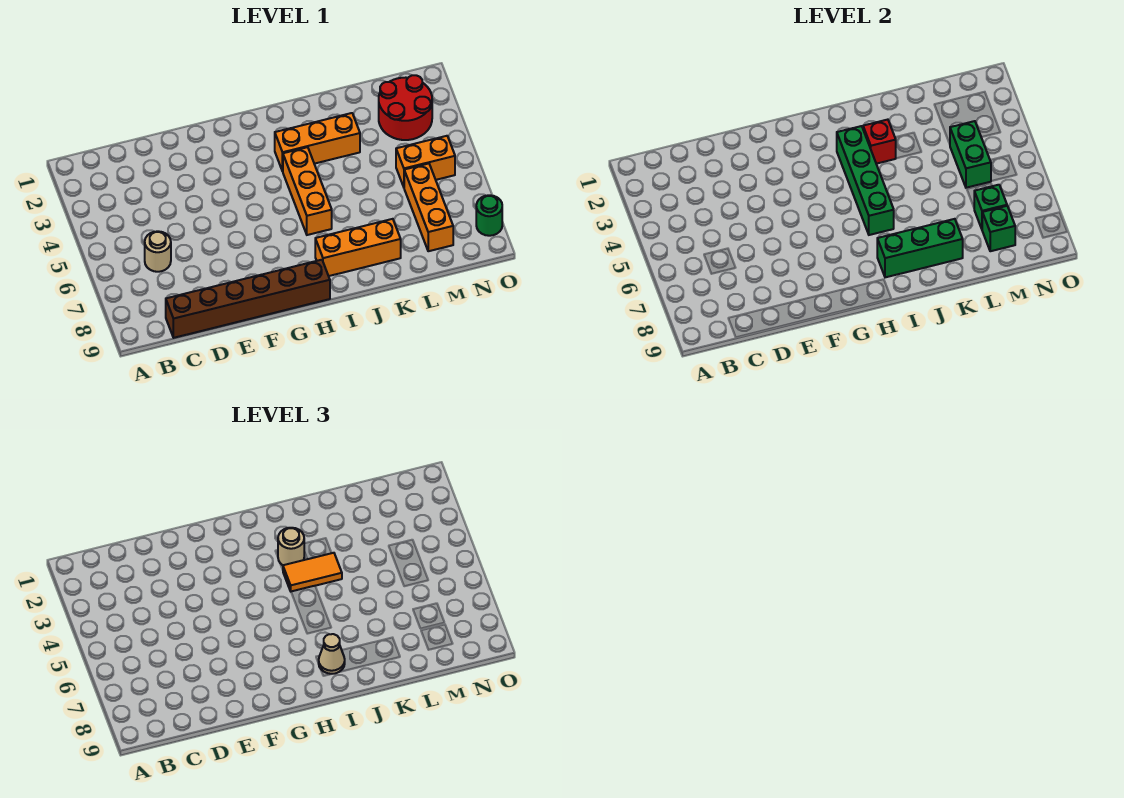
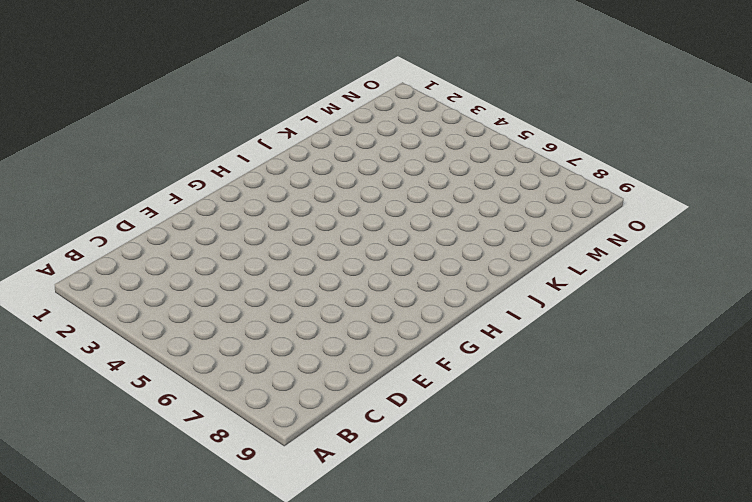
none -> tan round brick C6 level 1
none -> brown brick C9:H9 level 1
none -> orange brick I3:K3 level 1

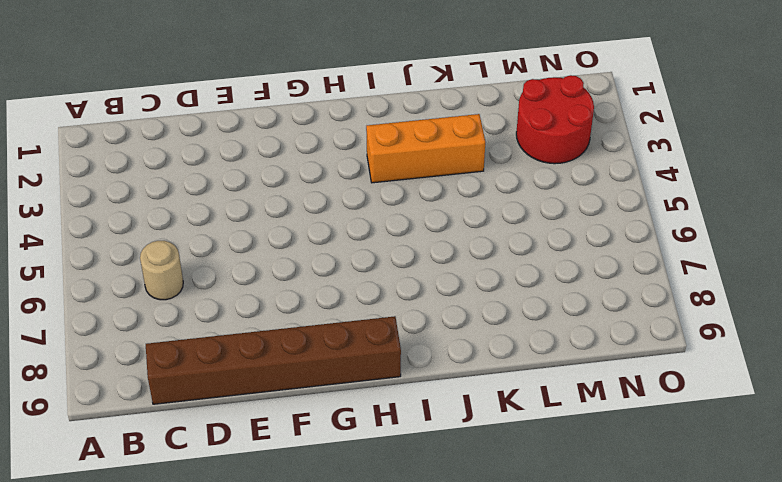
none -> orange brick I4:I6 level 1
none -> orange brick I8:K8 level 1
none -> orange brick M5:N5 level 1

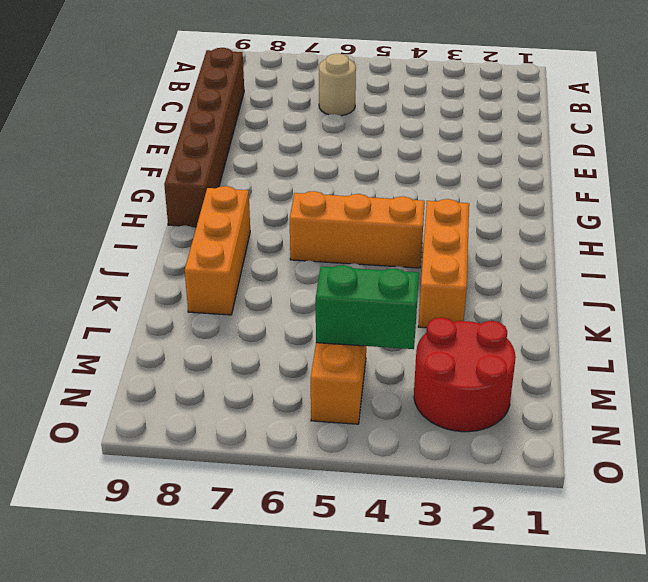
none -> orange brick M6:M8 level 1
none -> green round brick O8 level 1
none -> green brick I3:I6 level 2

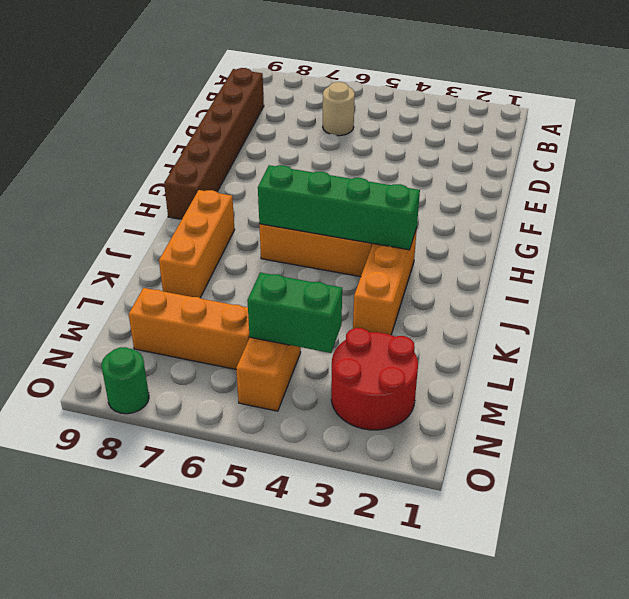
none -> green brick I8:K8 level 2
none -> red brick J3 level 2
none -> green brick M7 level 2

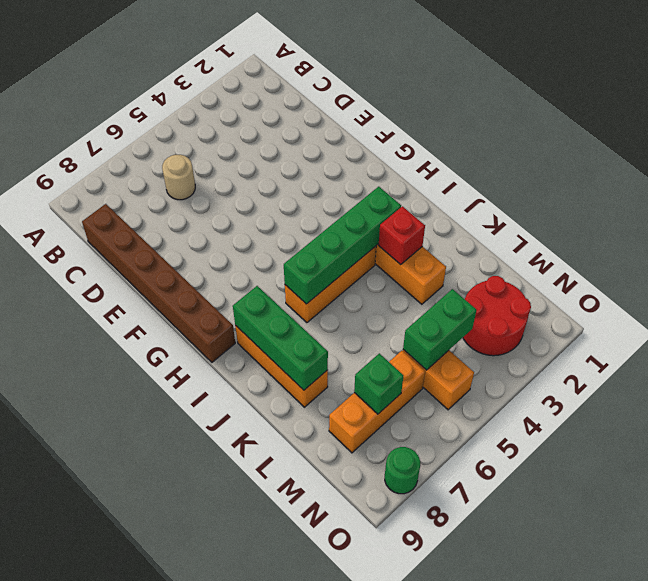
none -> green brick M8 level 2
none -> tan round brick I3 level 3
none -> orange tile I4:J4 level 3

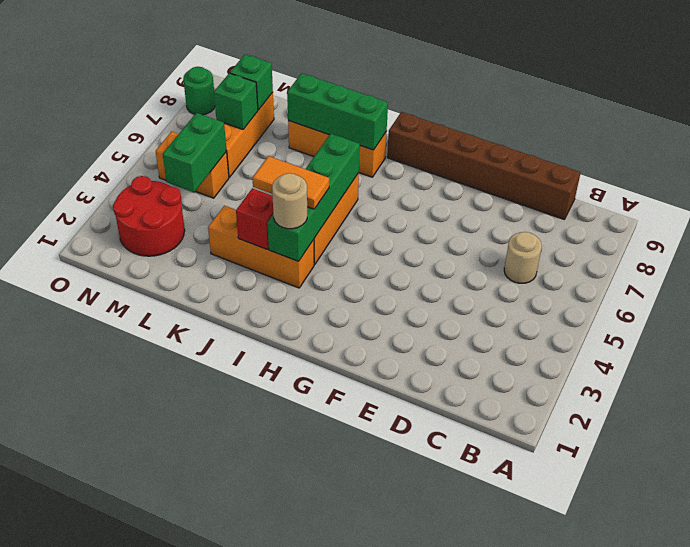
none -> tan cone I8 level 3

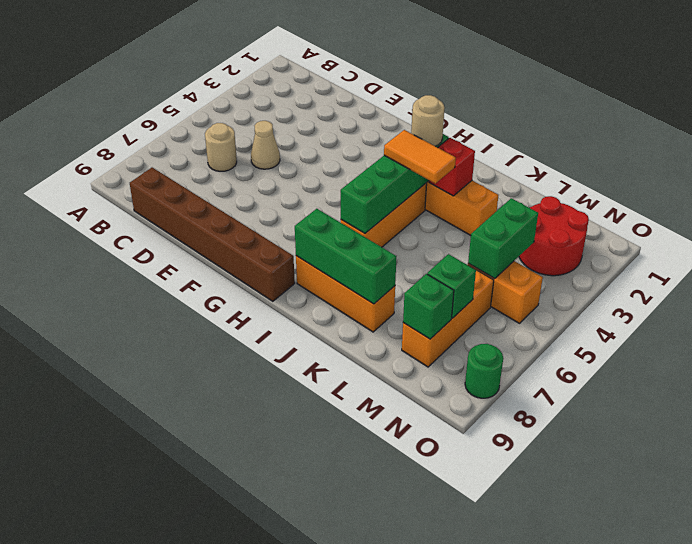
tan cone D5 level 1 -> tan cone I8 level 3

